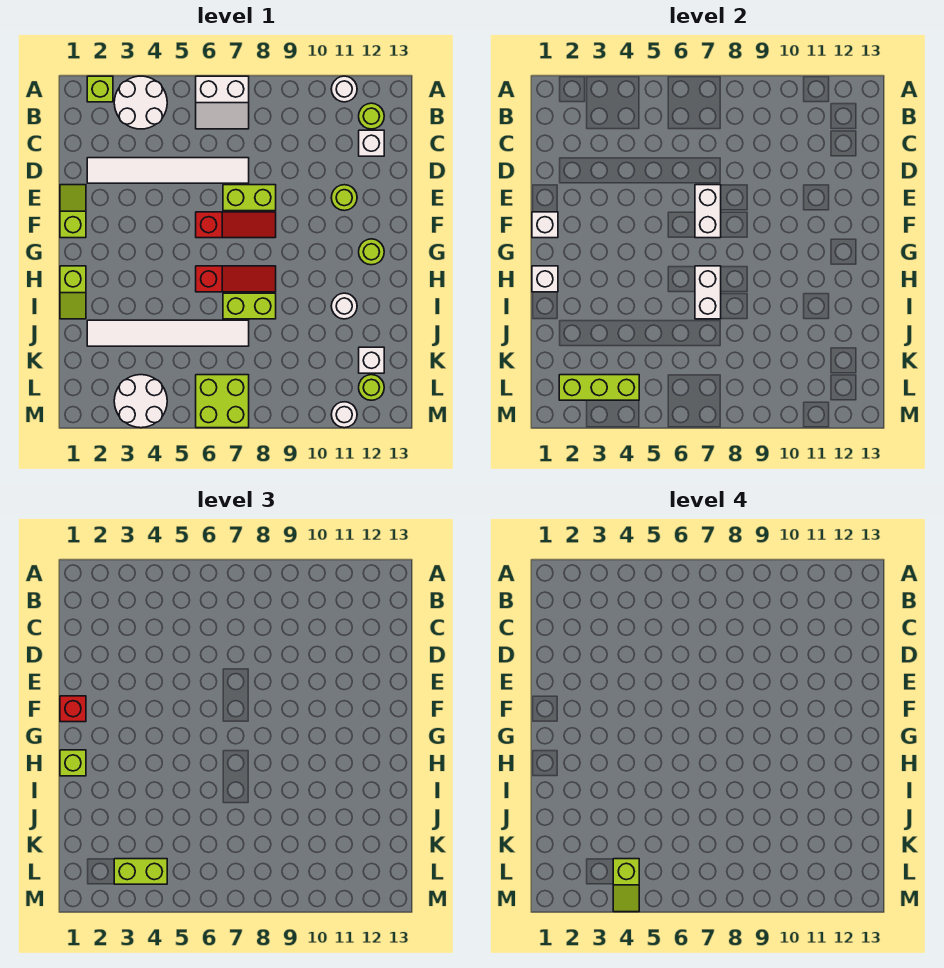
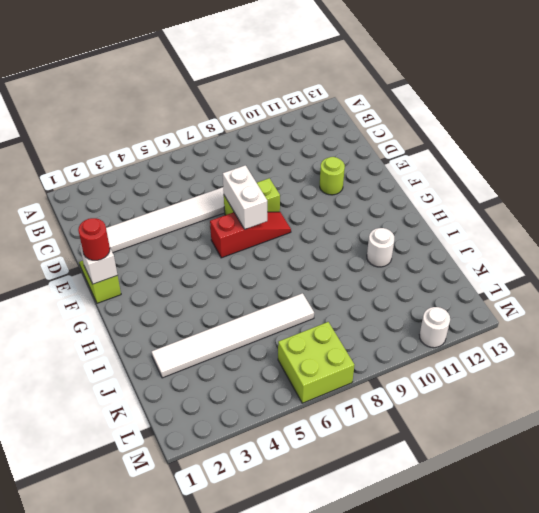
red round brick F1 level 3 -> red brick F1 level 3
none -> lime brick A2 level 1
none -> white round brick A3:B4 level 1
none -> white slope A6:B7 level 1 top A
none -> white round brick A11 level 1

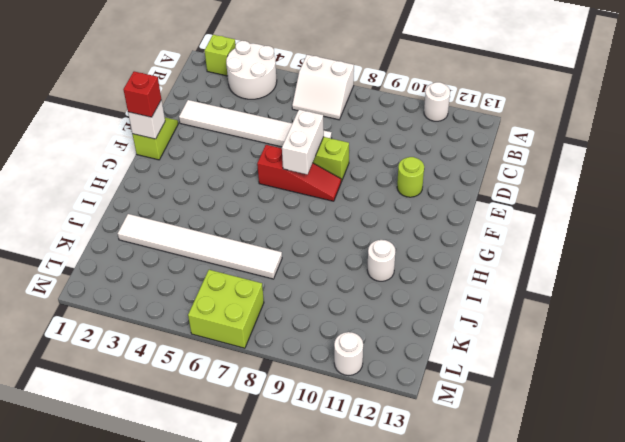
none -> lime round brick B12 level 1
none -> white brick C12 level 1
none -> lime round brick G12 level 1
none -> lime slope H1:I1 level 1 top H

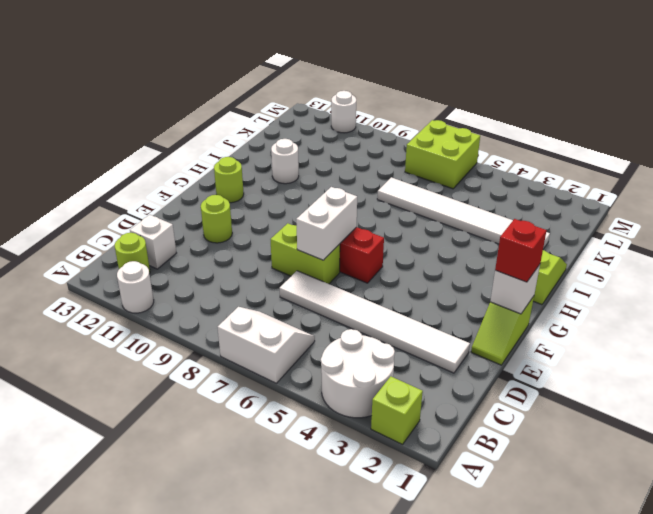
none -> red slope H6:H8 level 1 top 6
none -> lime brick I7:I8 level 1
none -> white brick K12 level 1
none -> white round brick L3:M4 level 1

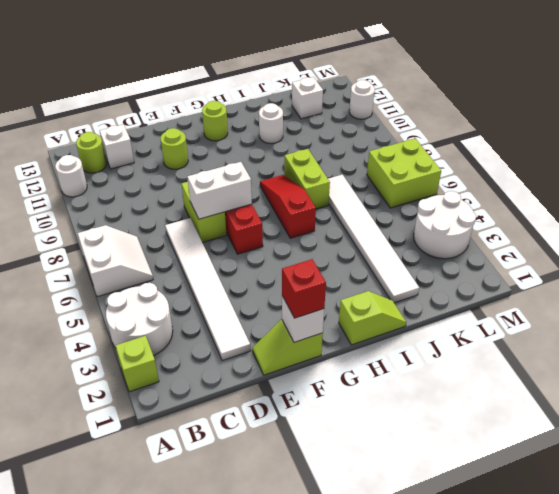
none -> lime round brick L12 level 1
none -> white brick H1 level 2
none -> white brick H7:I7 level 2
none -> lime brick L2:L4 level 2

